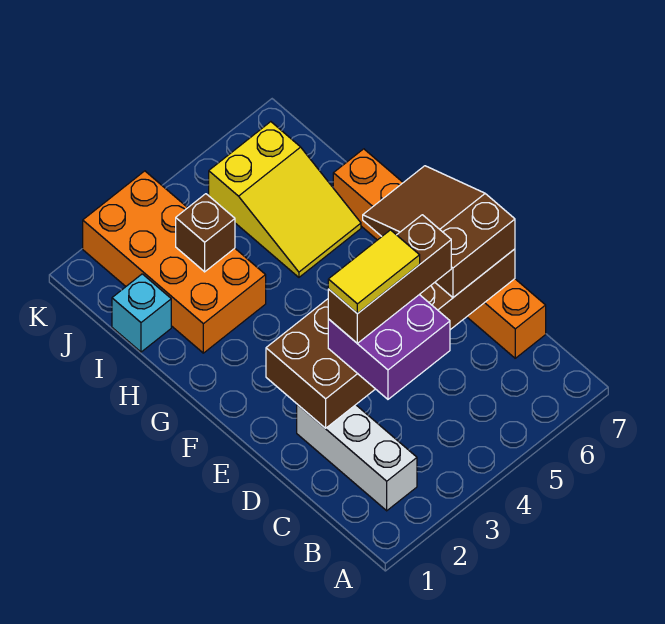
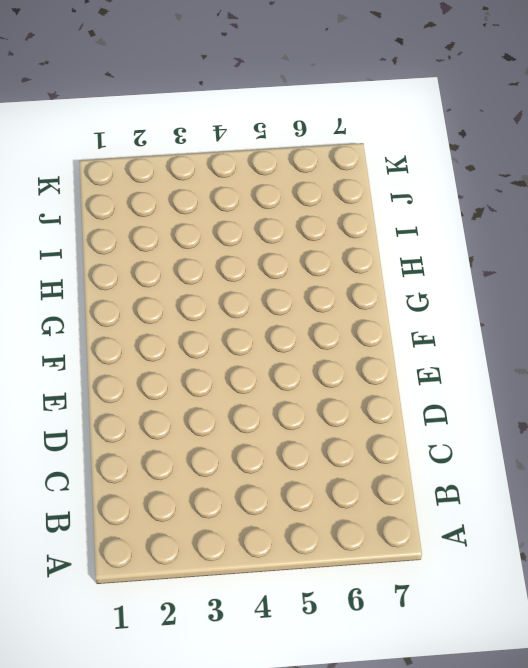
none -> white brick B2:D2 level 1
none -> orange brick C7:H7 level 1

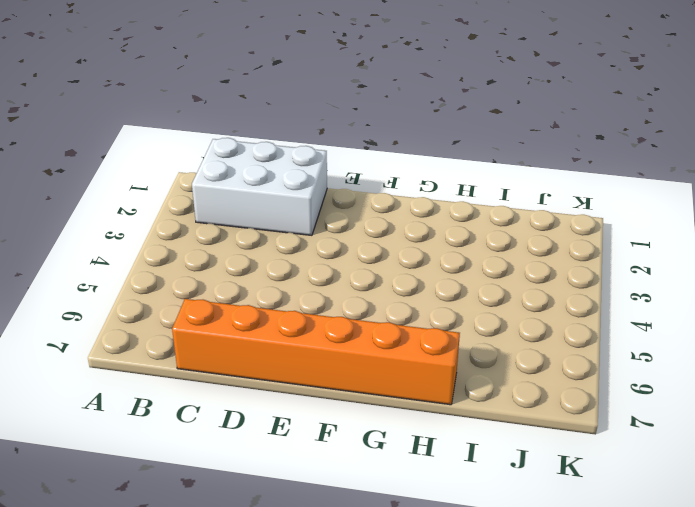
white brick B1:D2 level 1 -> white brick B2:D2 level 1
none -> orange brick H2:K3 level 1
none -> yellow slope H5:J6 level 1 top J

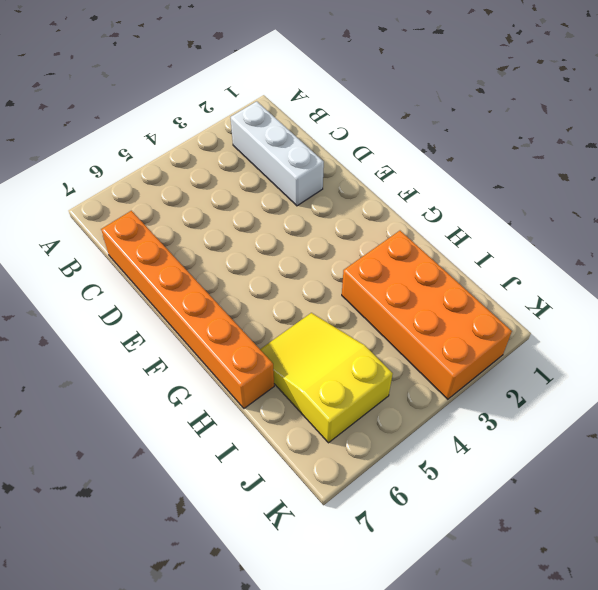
none -> cyan brick I1 level 1
none -> brown brick D2:E7 level 2

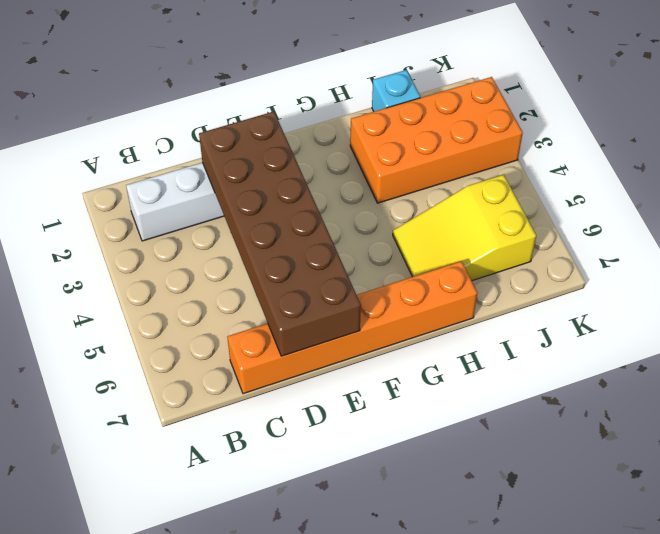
none -> brown brick I3 level 2
none -> purple brick C3:D4 level 3

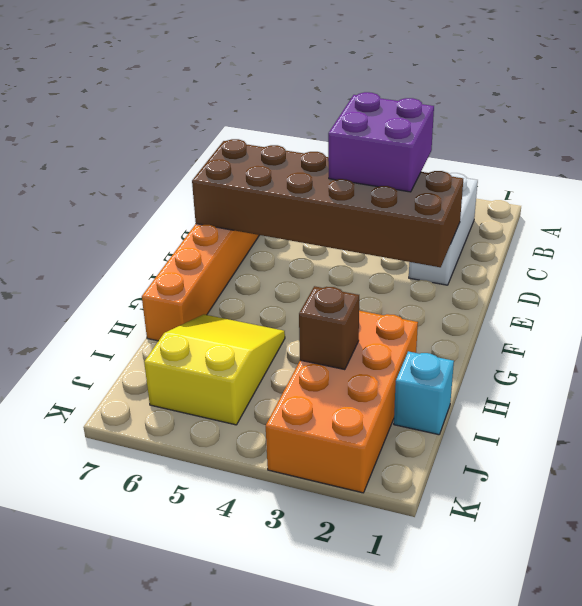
none -> brown slope D6:F7 level 3 top D
none -> brown brick D3:D5 level 4

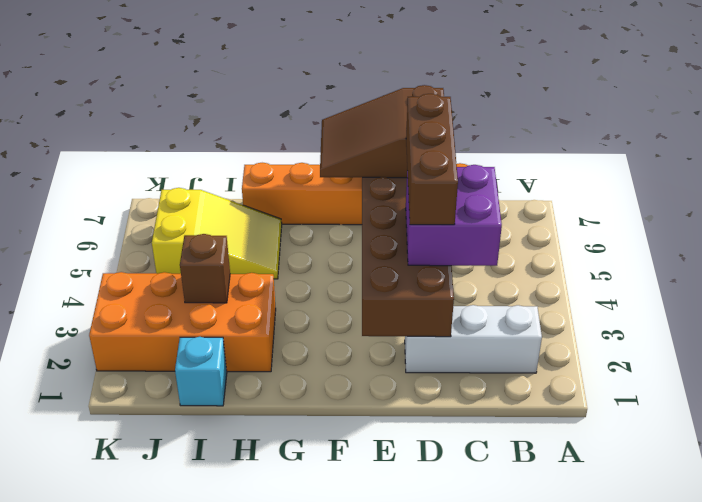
none -> yellow tile D3:D4 level 5

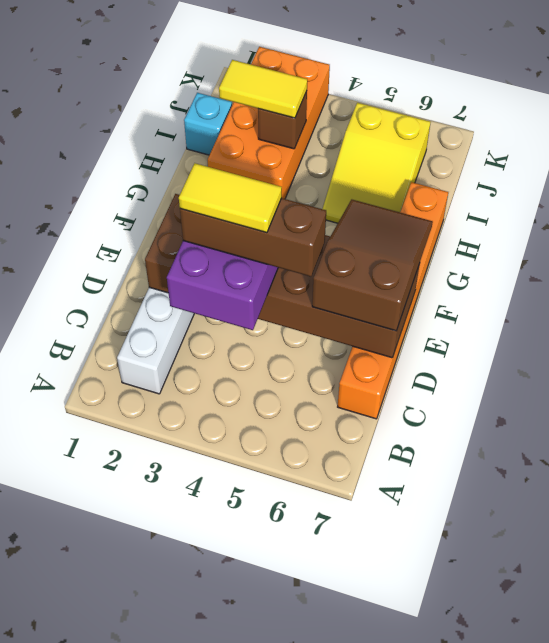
yellow tile I2:I3 level 3 -> none

